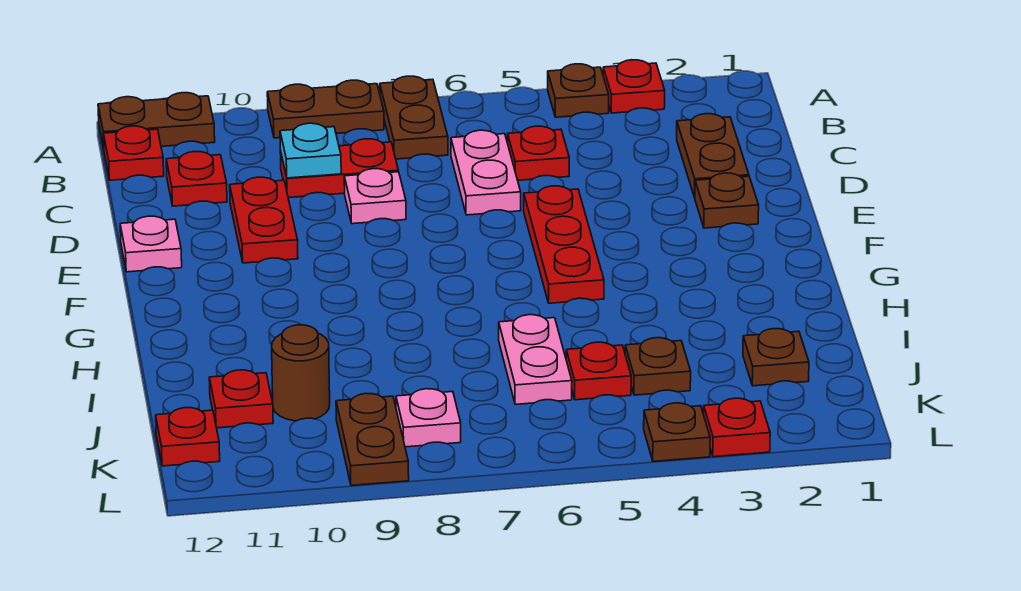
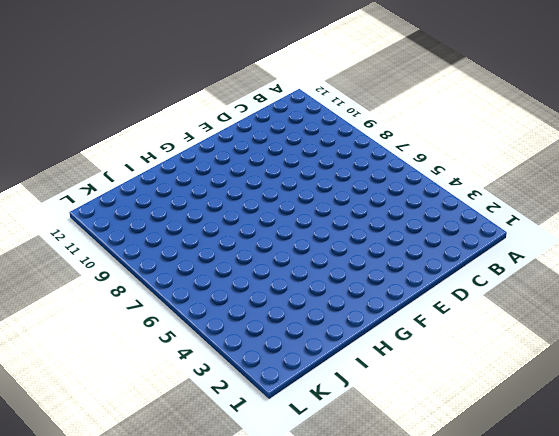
none -> red plate A3 level 1
none -> brown plate A4 level 1
none -> brown plate A7:B7 level 1

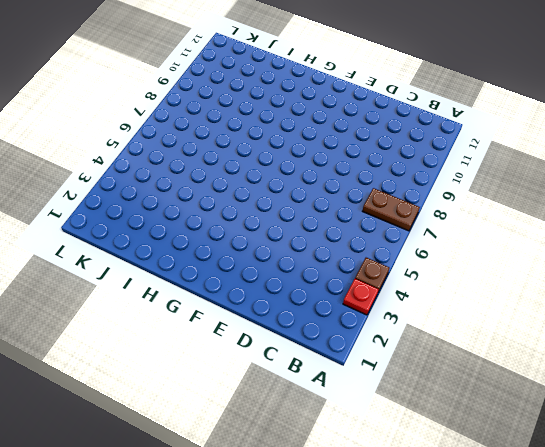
none -> brown plate A8:A9 level 1
none -> brown plate A11:A12 level 1
none -> red plate B12 level 1

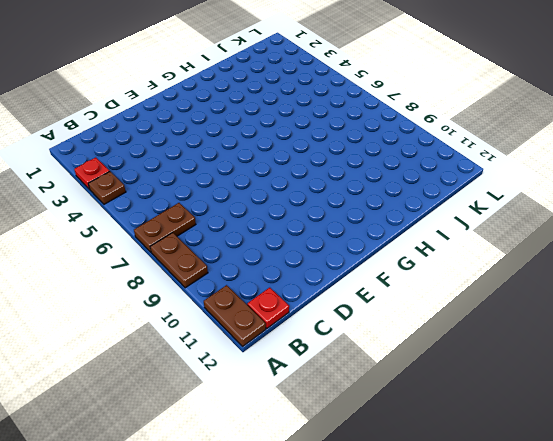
none -> brown plate C2:D2 level 1
none -> red plate C5 level 1
none -> pink plate C6:D6 level 1

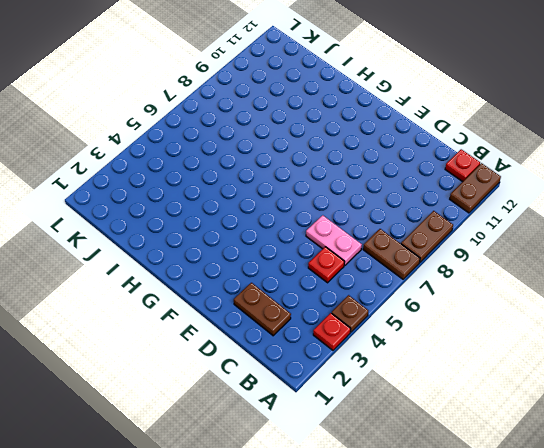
none -> red plate C8:C9 level 1
none -> red plate C11 level 1
none -> pink plate D8 level 1

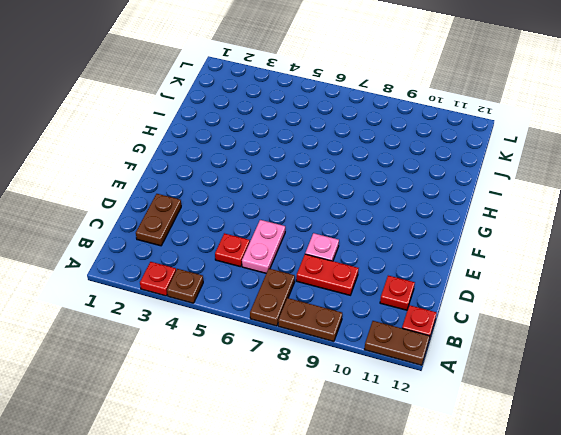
none -> red plate D10:E10 level 1
none -> brown plate E2 level 1
none -> red plate E5:G5 level 1

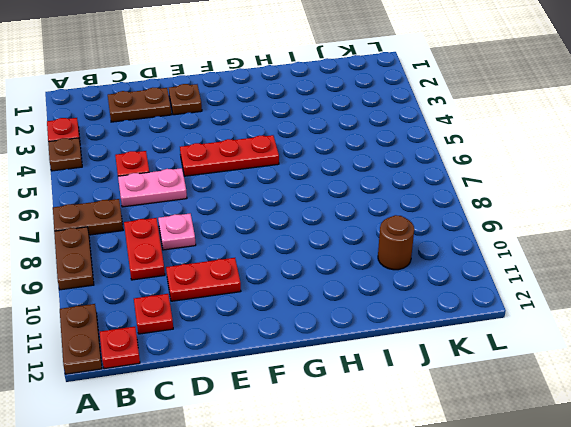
none -> pink plate E12 level 1
none -> pink plate I6:J6 level 1
none -> brown plate J2 level 1

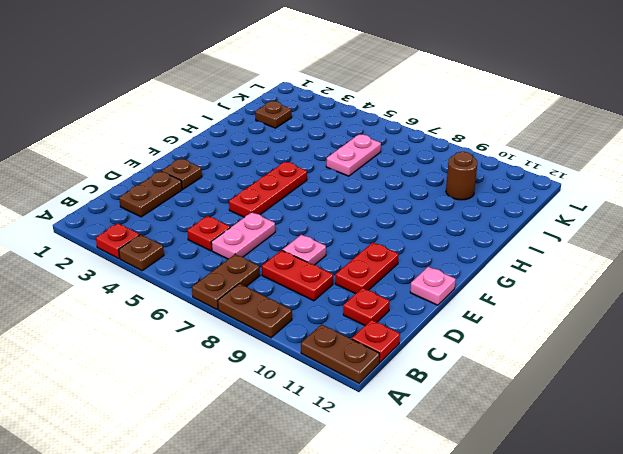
none -> brown plate J4 level 1
none -> red plate J5 level 1
none -> red plate J11 level 1

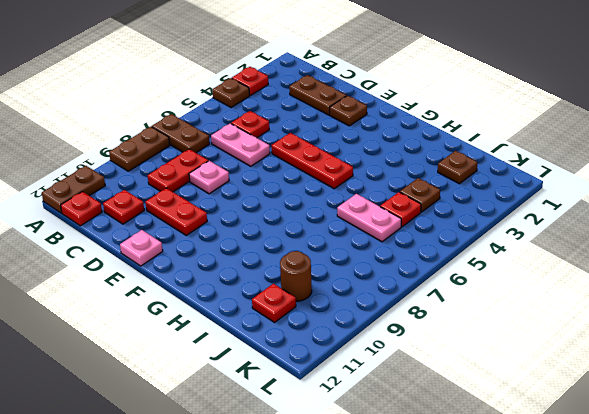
none -> pink plate K8 level 1
none -> brown plate K9:L9 level 1
none -> red plate K12 level 1

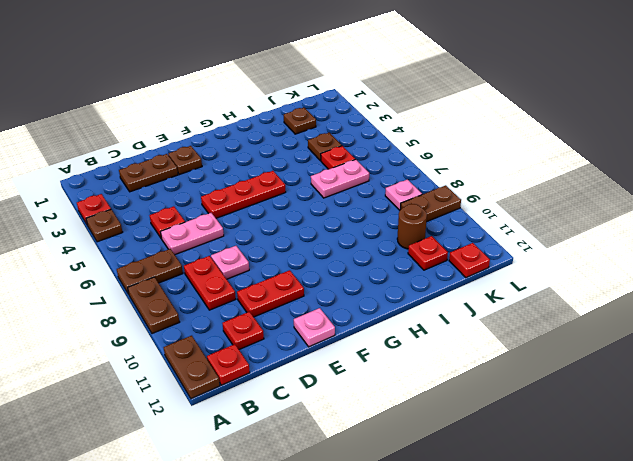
none -> red plate L3 level 1
none -> brown plate L4 level 1
none -> cyan plate C9 level 2

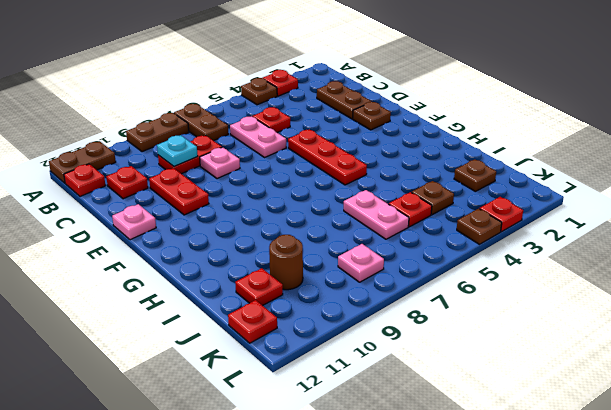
none -> brown plate K9:L9 level 1

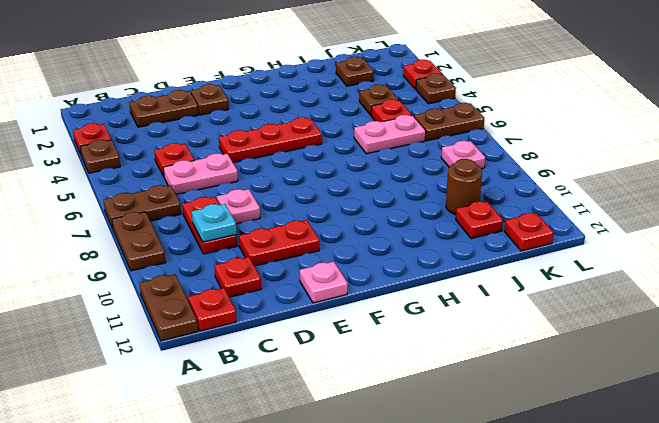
brown plate K6:L6 level 1 -> brown plate K9:L9 level 1

